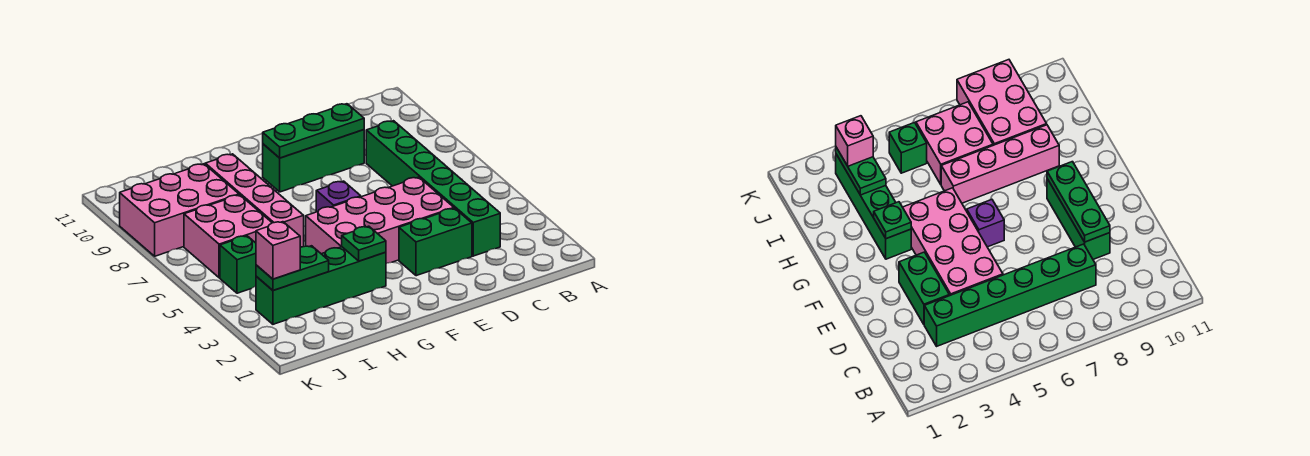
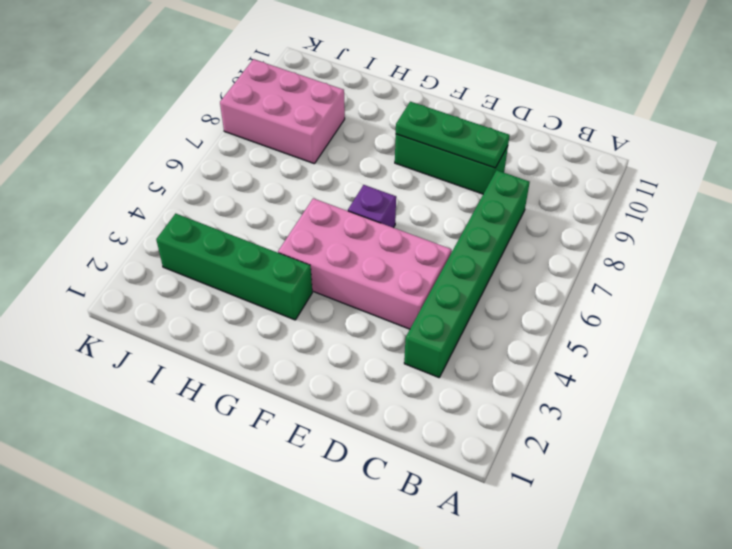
none -> green brick D3:E3 level 1
none -> pink brick H6:H9 level 1
none -> pink brick I6:J7 level 1

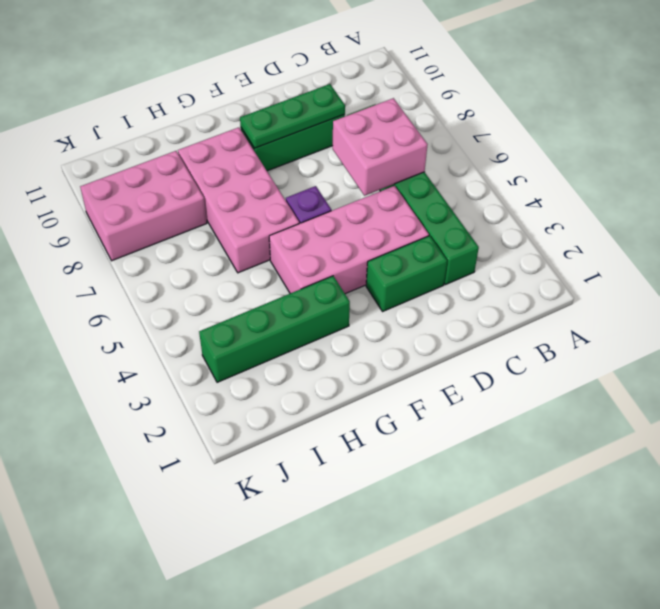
pink brick C6:D7 level 2 -> pink brick I6:J7 level 1
pink brick G6:H9 level 1 -> pink brick H6:H9 level 1
none -> green brick J5 level 1
none -> green plate G3 level 2
none -> green plate I3:J3 level 2

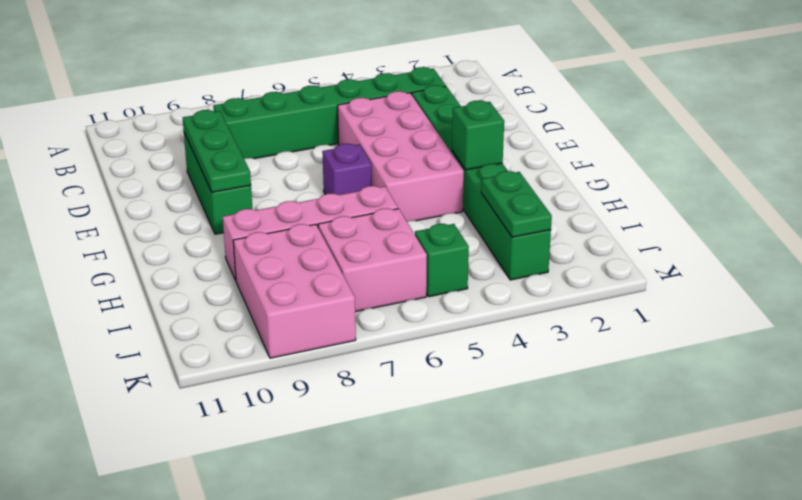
green brick G3 level 2 -> green plate G3 level 2
none -> pink brick J3 level 3

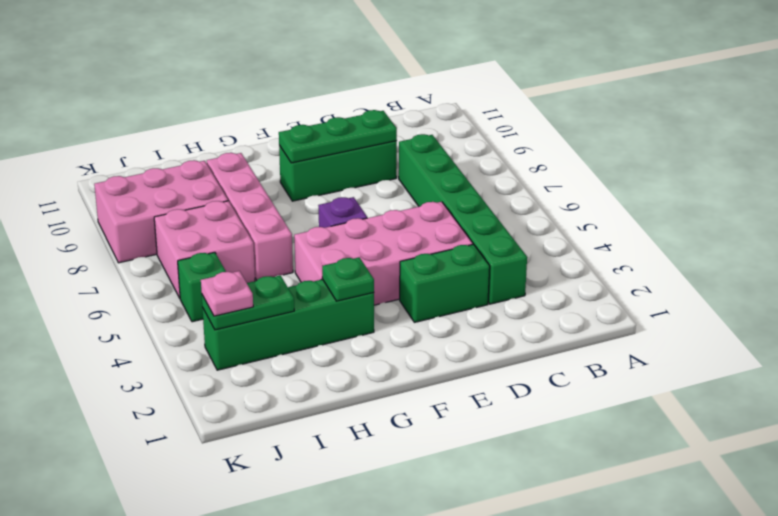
pink plate J3 level 3 -> pink brick J3 level 3

